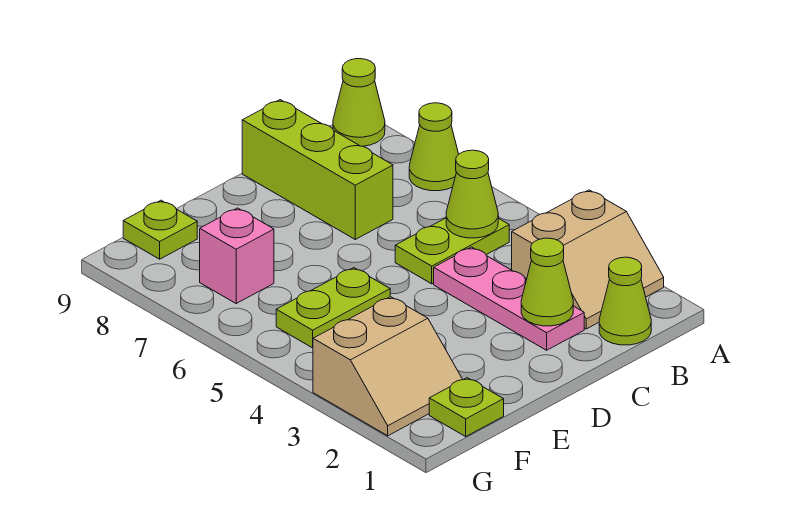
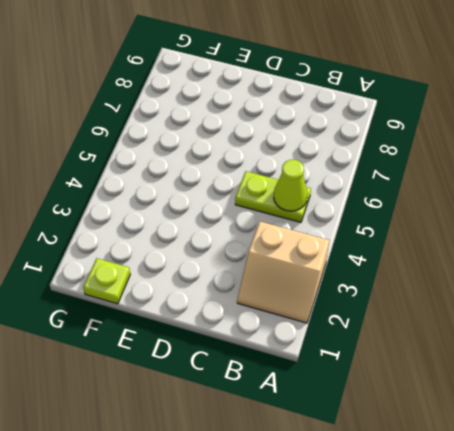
none -> lime cone A7 level 1
none -> lime cone A9 level 1
none -> lime cone B1 level 1

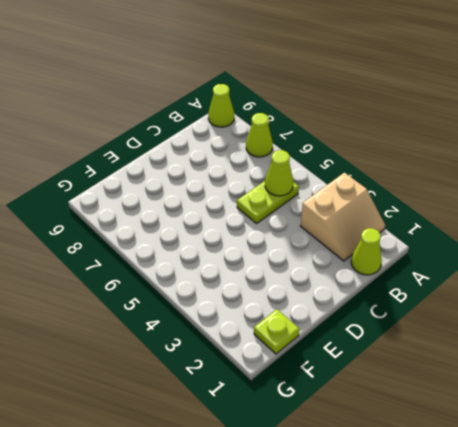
none -> pink plate C2:C4 level 1
none -> lime brick C7:C9 level 1
none -> lime plate E5:F5 level 1

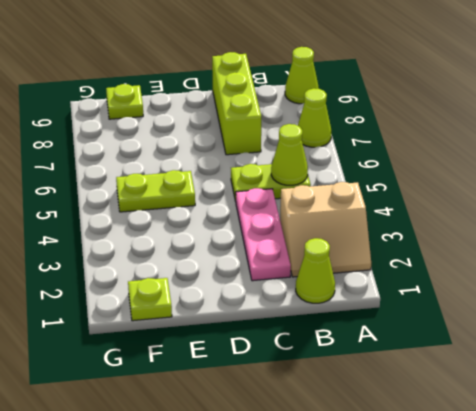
none -> tan slope F2:G3 level 1 top 3
none -> pink brick F7 level 1
none -> lime cone C2 level 2

